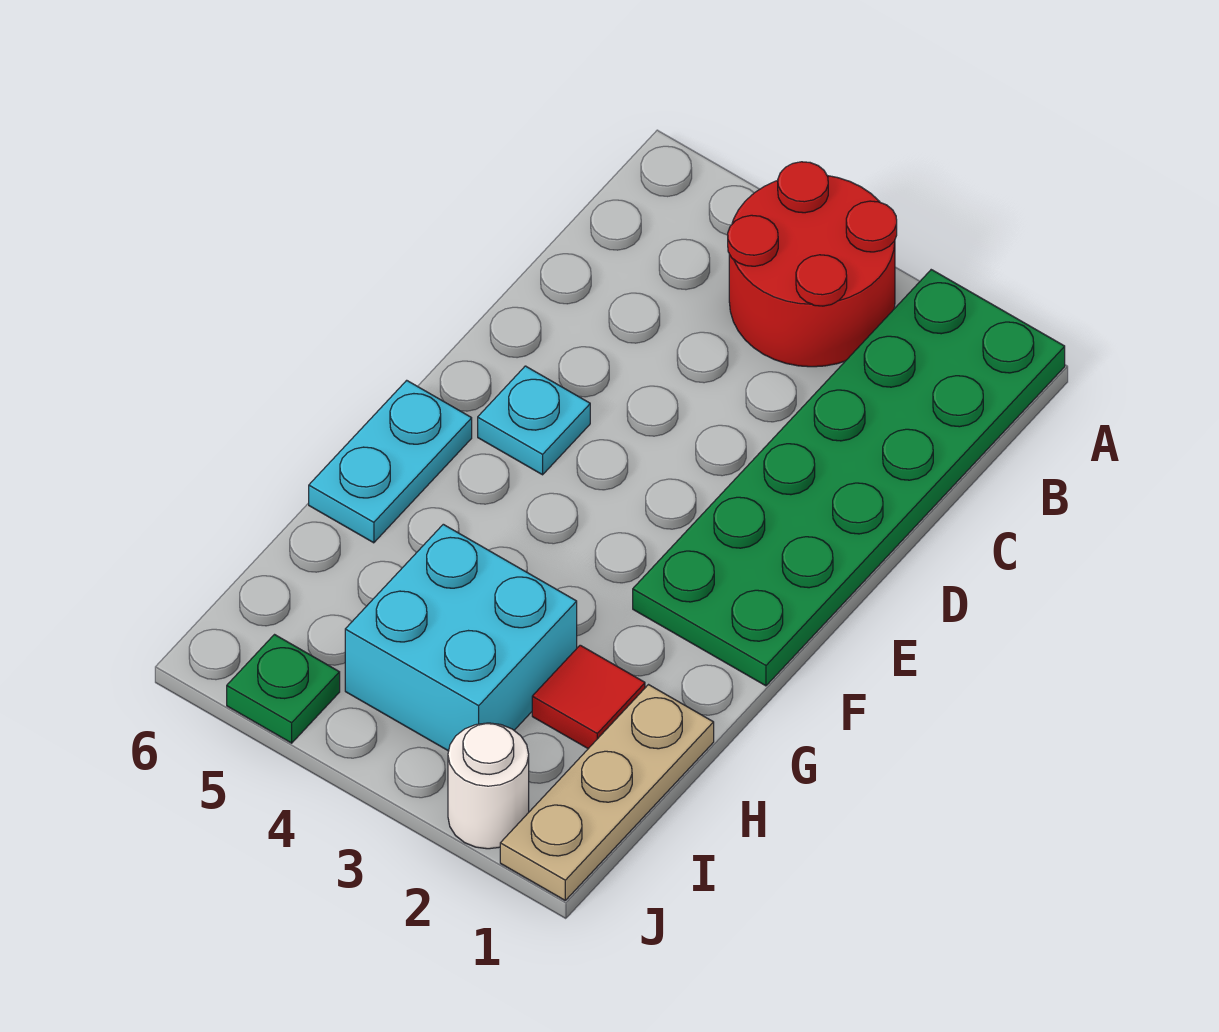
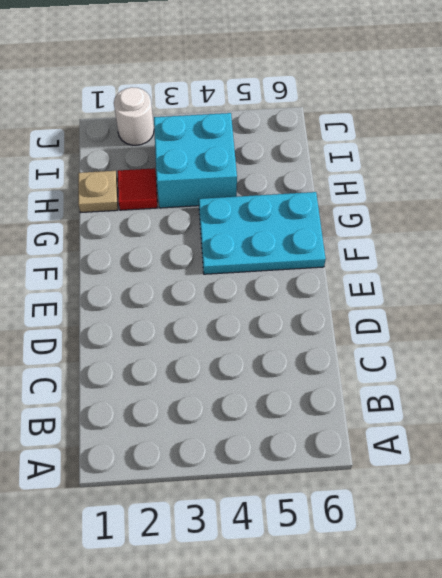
cyan plate F4:G6 level 1 -> cyan plate F6:G6 level 1
tan plate H1 level 1 -> tan plate H1:J1 level 1
none -> green plate A1:F2 level 1
none -> red round brick A3:B4 level 1

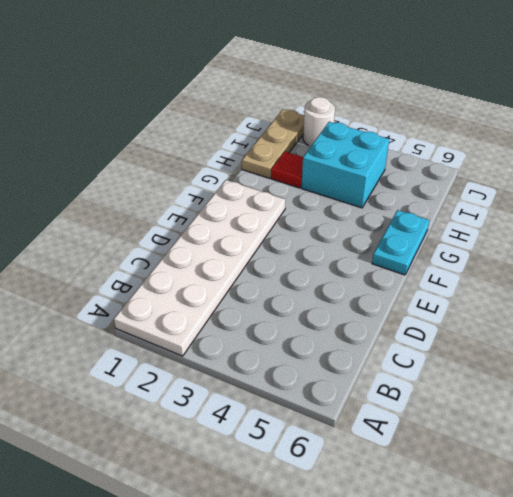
white plate A1:F2 level 1 -> green plate A1:F2 level 1
none -> red round brick A3:B4 level 1
none -> cyan plate E5 level 1

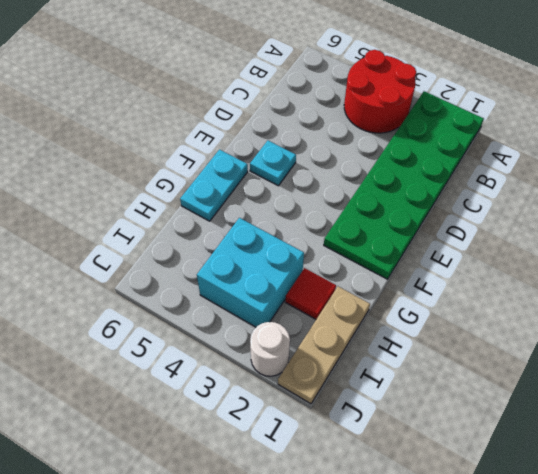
none -> green plate J5 level 1

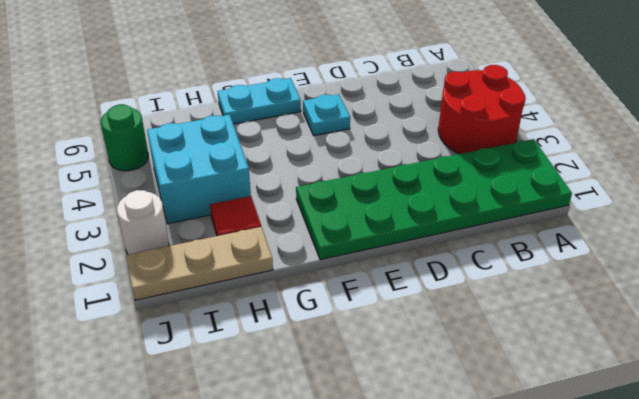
green round brick J5 level 1 -> green plate J5 level 1

